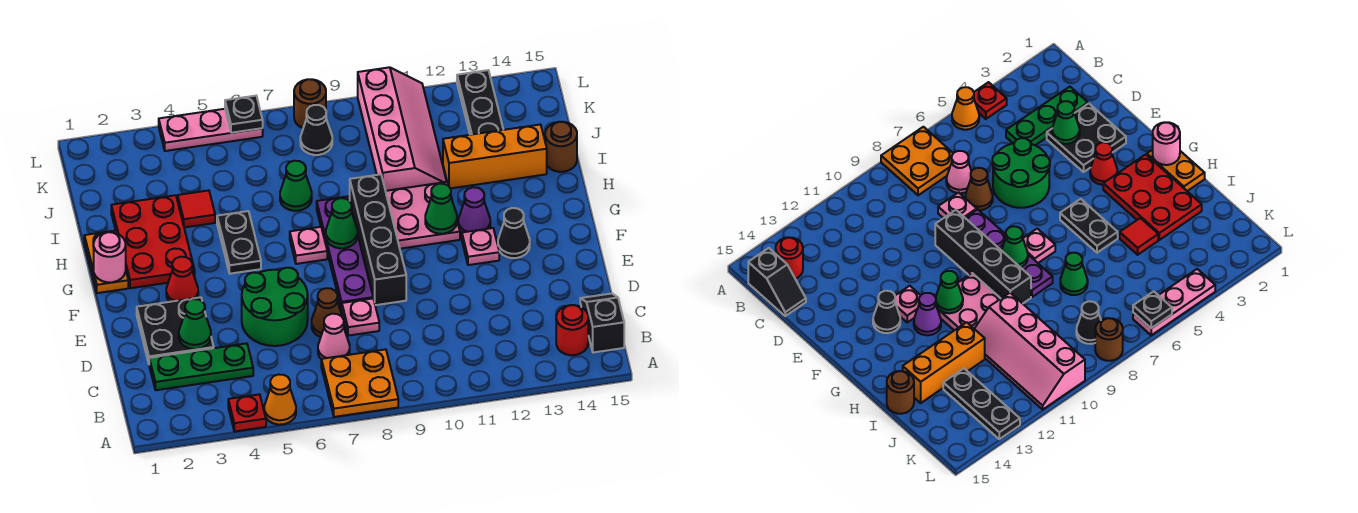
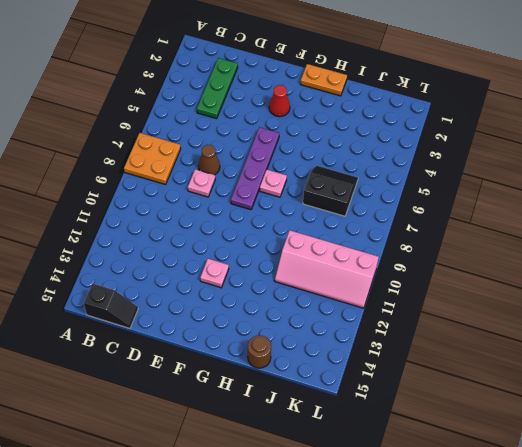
purple plate F5:F8 level 1 -> purple plate E8:H8 level 1
black slope I6:J7 level 1 top 7 -> green cone I7 level 1
none -> red plate A4 level 1
none -> orange cone A5 level 1
none -> red round brick B14 level 1
none -> pink cone C7 level 1

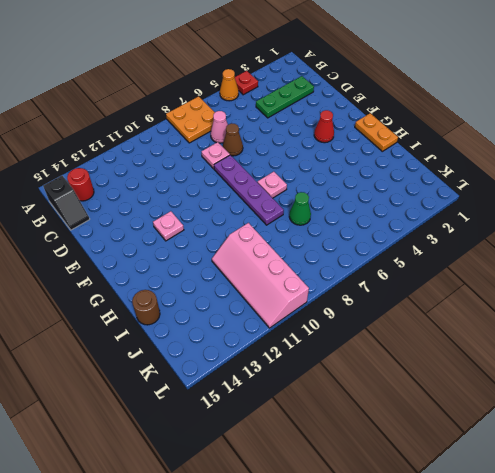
none -> black plate D2:E3 level 1
none -> green round brick D5:E6 level 1
none -> black brick E9:H9 level 1
none -> black cone F13 level 1

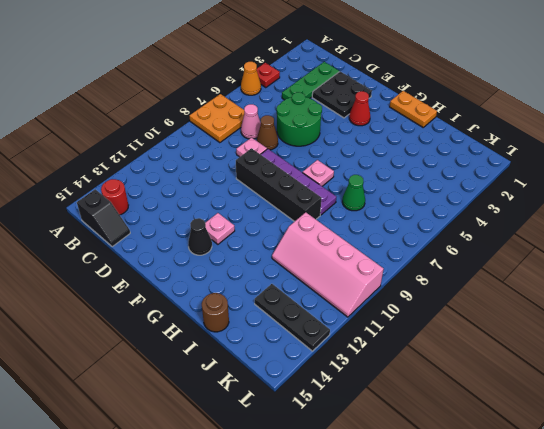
none -> red plate G2:I3 level 1
none -> black plate G5:H5 level 1
none -> pink plate G10:H11 level 1
none -> purple cone G12 level 1

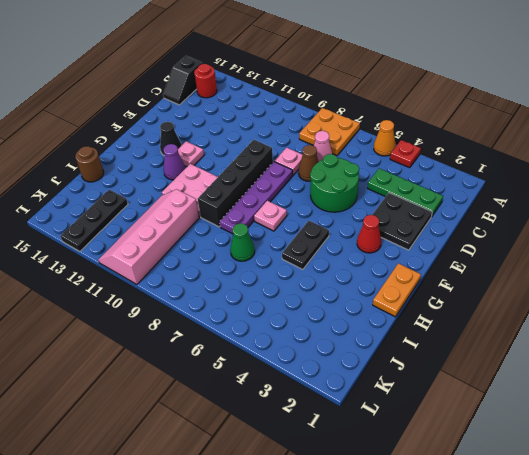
none -> red plate G2:I3 level 1
none -> red tile I4 level 1
none -> orange brick I12:I14 level 1
none -> black cone K8 level 1

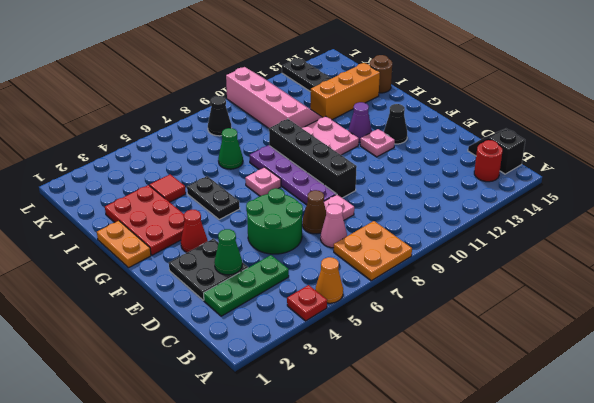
none -> pink plate L4:L6 level 1
none -> brown round brick L8 level 1
none -> pink round brick G1 level 2
none -> green cone G8 level 2

